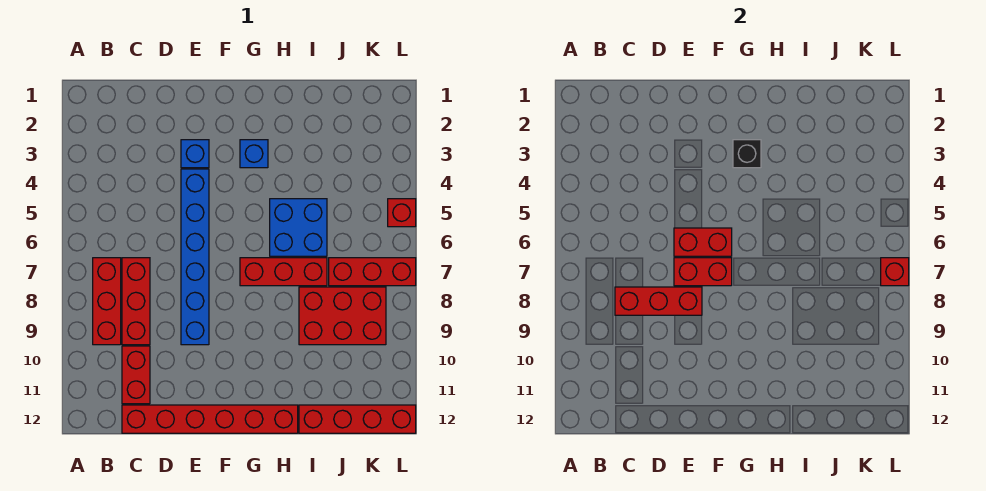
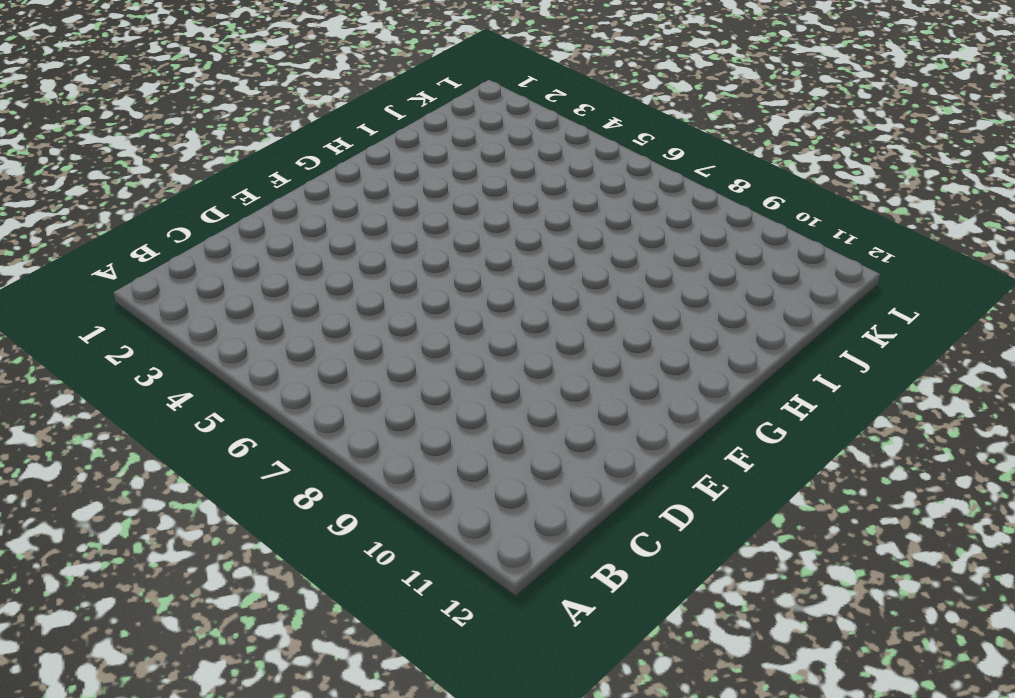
none -> red brick B7:B9 level 1
none -> red brick C7:C9 level 1
none -> red brick C10:C11 level 1

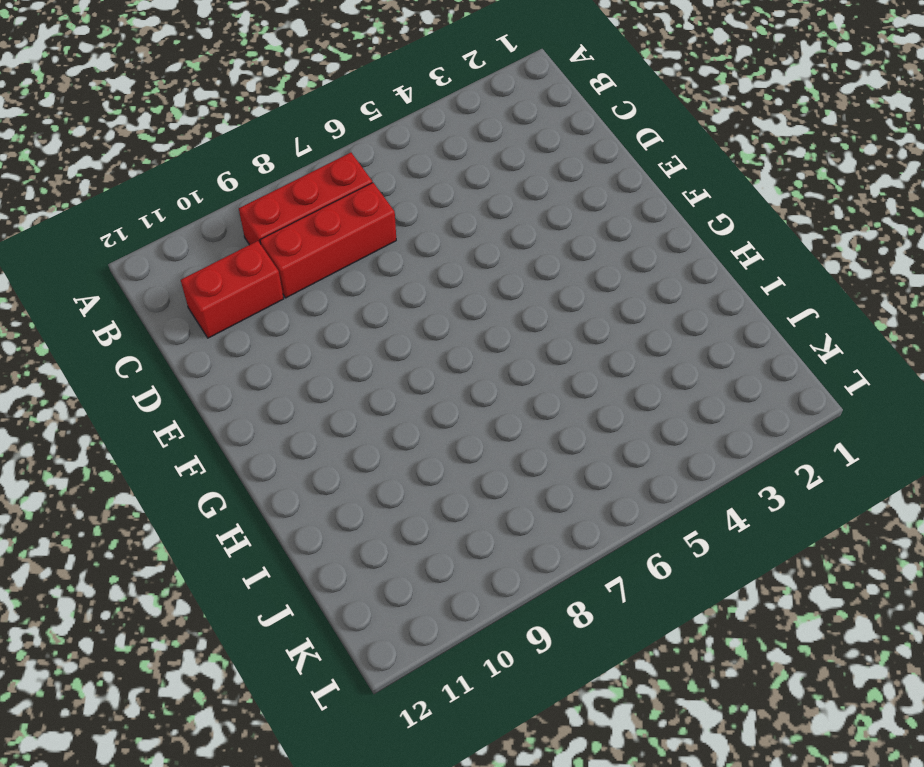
none -> red brick C12:H12 level 1
none -> blue brick E3 level 1
none -> blue brick E4:E9 level 1

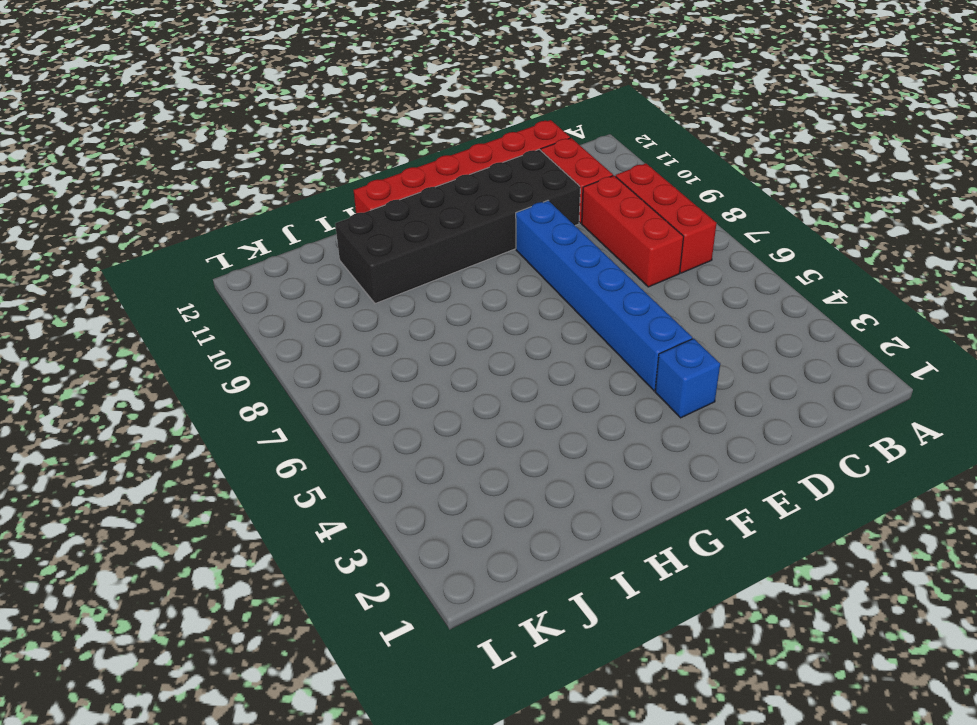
black brick D10:I11 level 1 -> none
none -> blue brick G3 level 1
none -> red brick G7:I7 level 1
none -> blue brick H5:I6 level 1

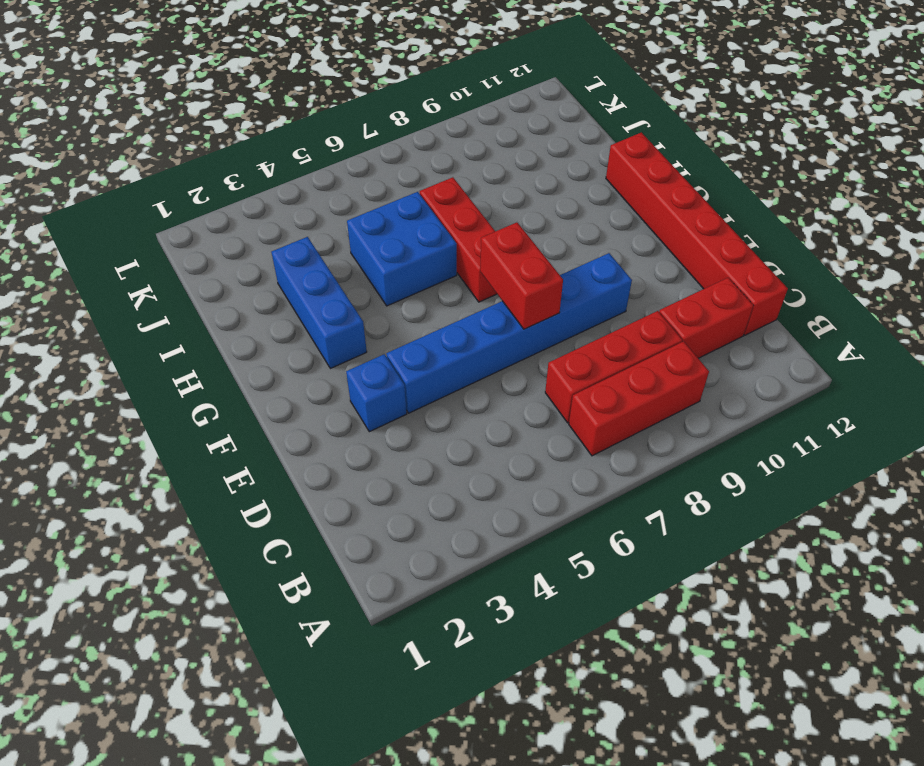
blue brick G3:I3 level 1 -> blue brick G3 level 1
none -> red brick I8:K9 level 1
none -> red brick I12:L12 level 1
none -> red brick J7:L7 level 1

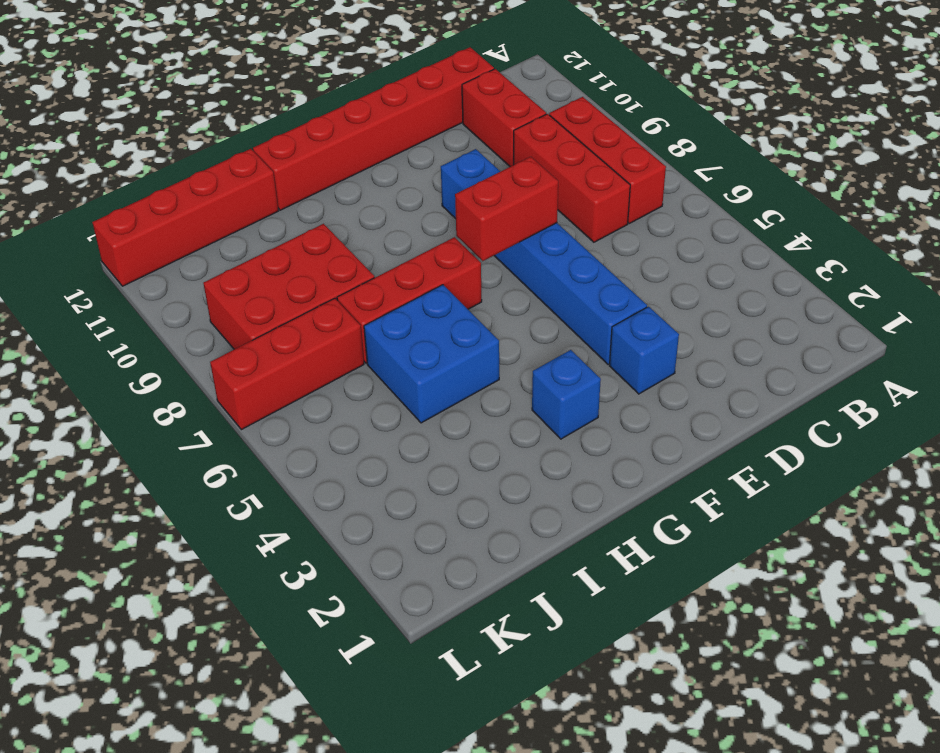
none -> red brick L5 level 1
none -> red brick C8:E8 level 2
none -> red brick E6:F6 level 2

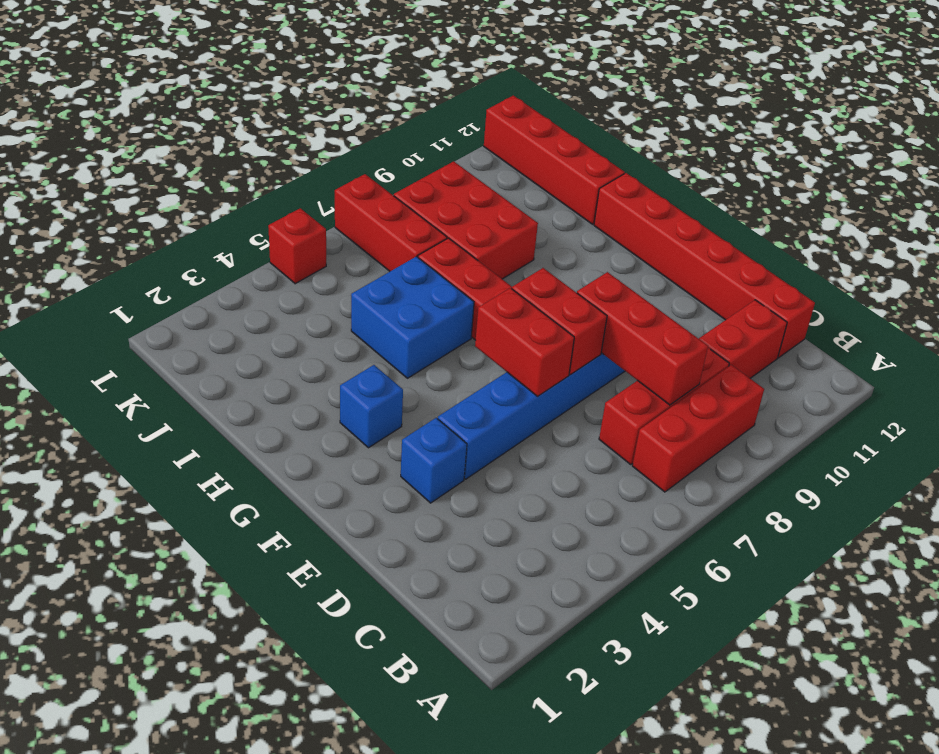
none -> black brick G3 level 2
none -> red brick L7 level 2

